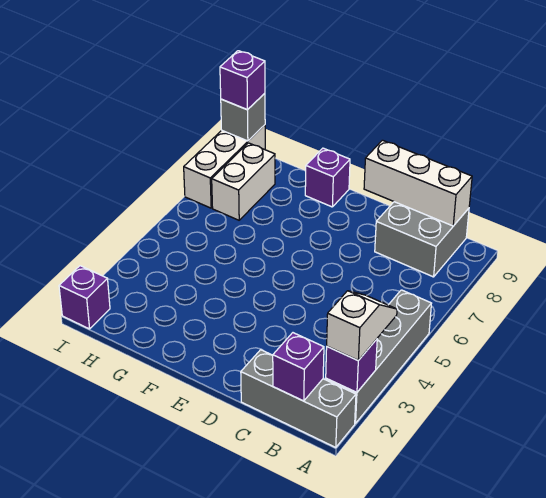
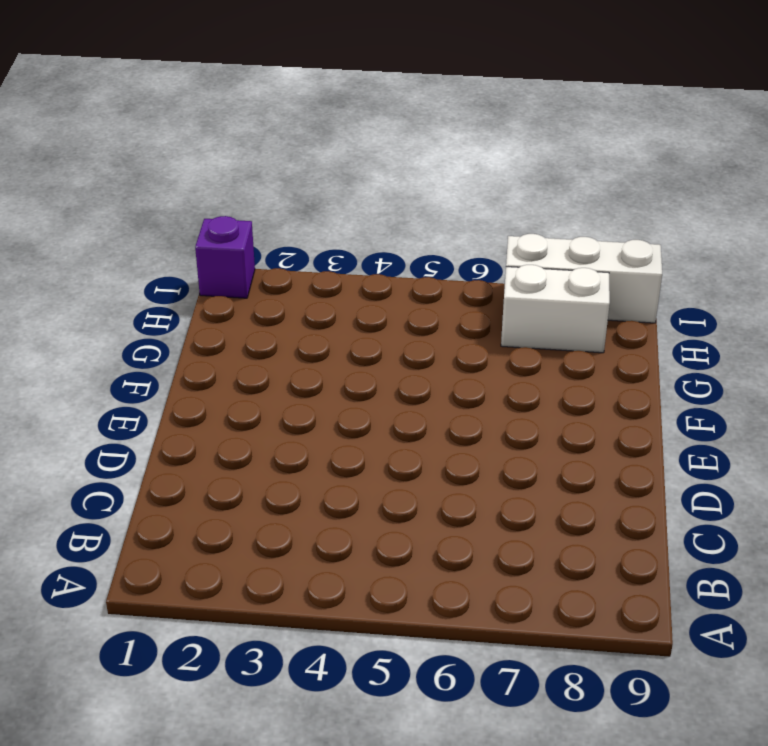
none -> grey brick A1:C1 level 1
none -> grey brick A2:A5 level 1
none -> grey brick B8:C9 level 1

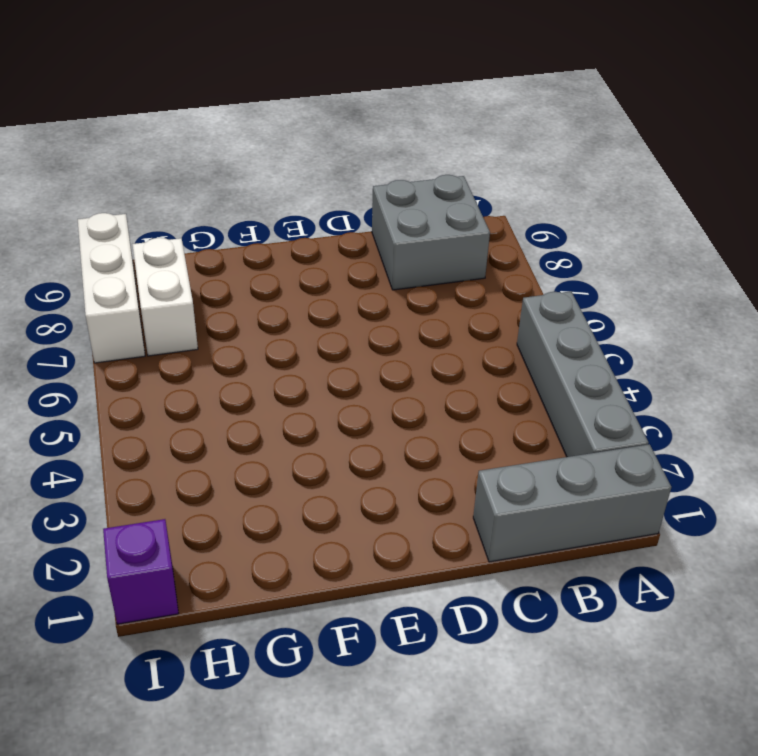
none -> purple brick F9 level 1
none -> purple brick A2 level 2
none -> purple brick B1 level 2

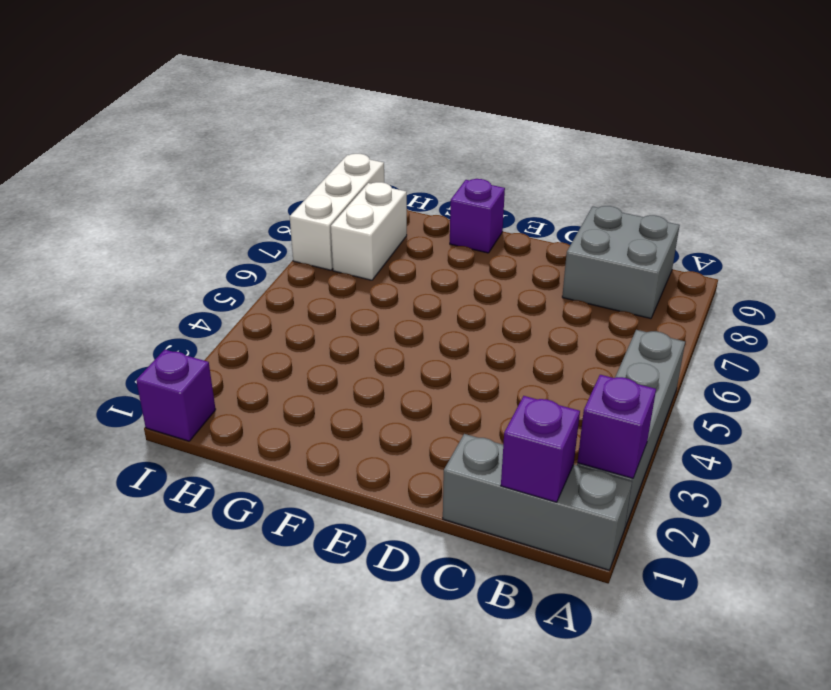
none -> white brick B9:D9 level 2
none -> grey brick I9 level 2
none -> white slope A2:A3 level 3 top 2

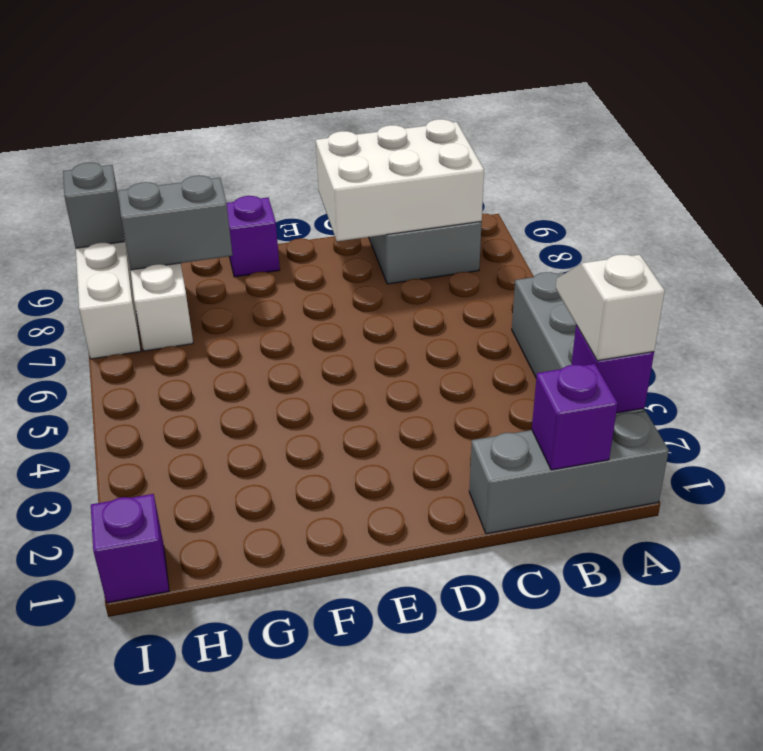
white brick B8:D9 level 2 -> white brick B9:D9 level 2
grey brick G8:H8 level 2 -> none
none -> purple brick I9 level 3

